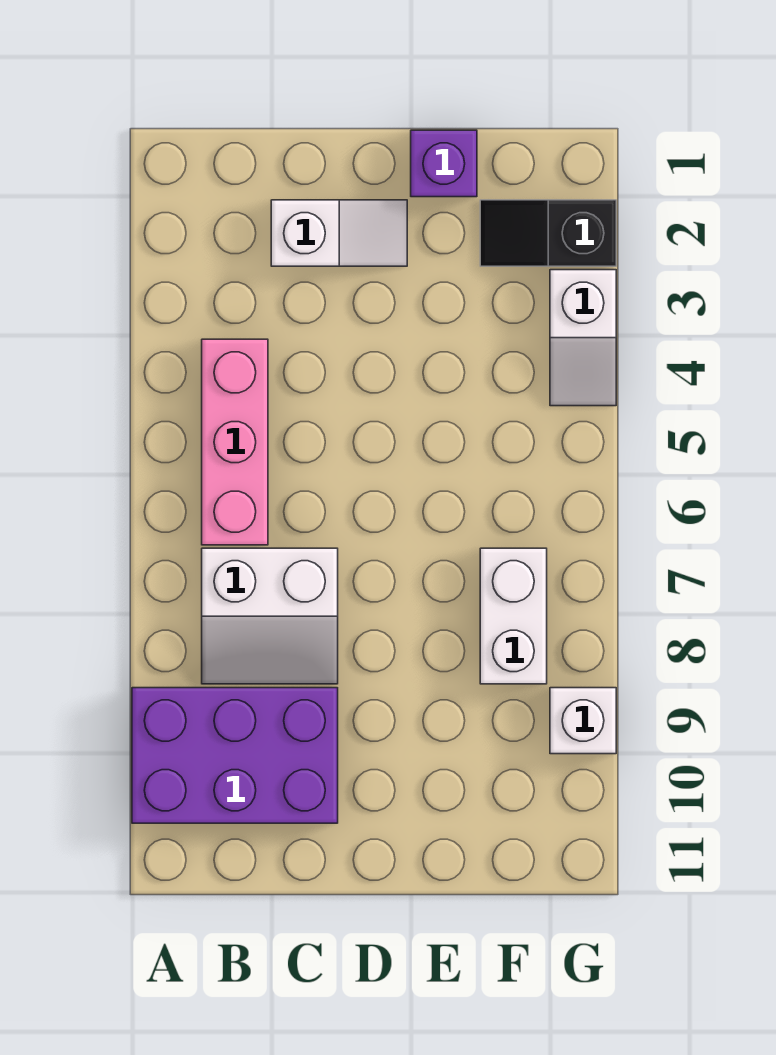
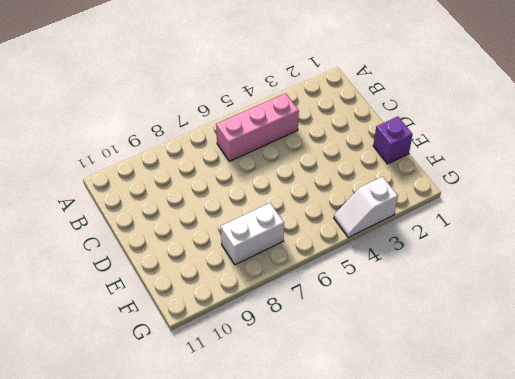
none -> purple brick A9:C10 level 1
none -> white slope B7:C8 level 1 top 7

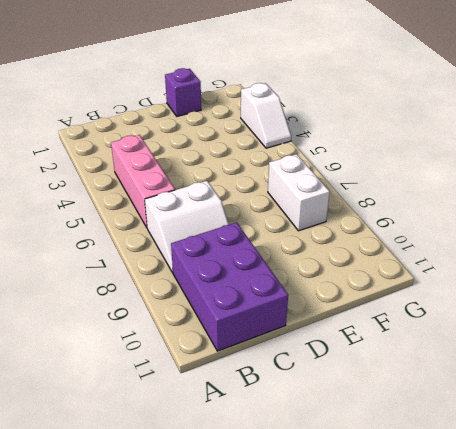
purple brick B9:C11 level 1 -> purple brick A9:C10 level 1
none -> white slope C2:D2 level 1 top C
none -> black slope F2:G2 level 1 top G

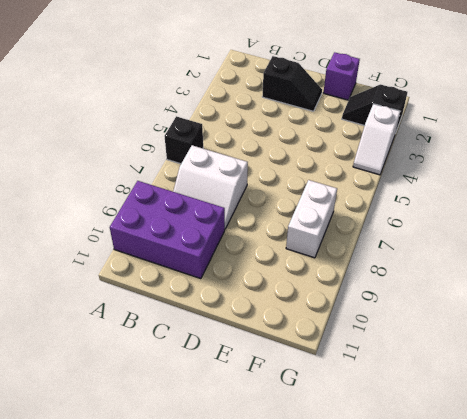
black brick A6 level 1 -> none
black slope C2:D2 level 1 top C -> white slope C2:D2 level 1 top C
none -> pink brick B4:B6 level 1
none -> white brick G9 level 1

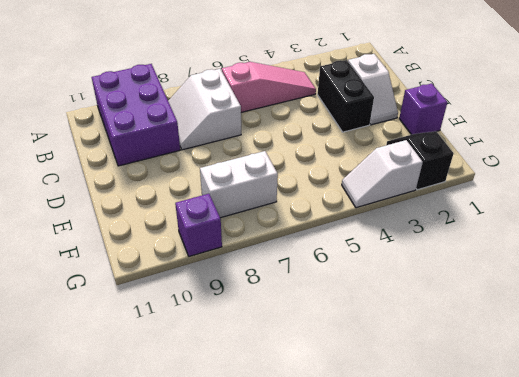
pink slope B4:B6 level 1 top 6 -> pink brick B4:B6 level 1
black brick C3:D3 level 1 -> none
purple brick G9 level 1 -> white brick G9 level 1

